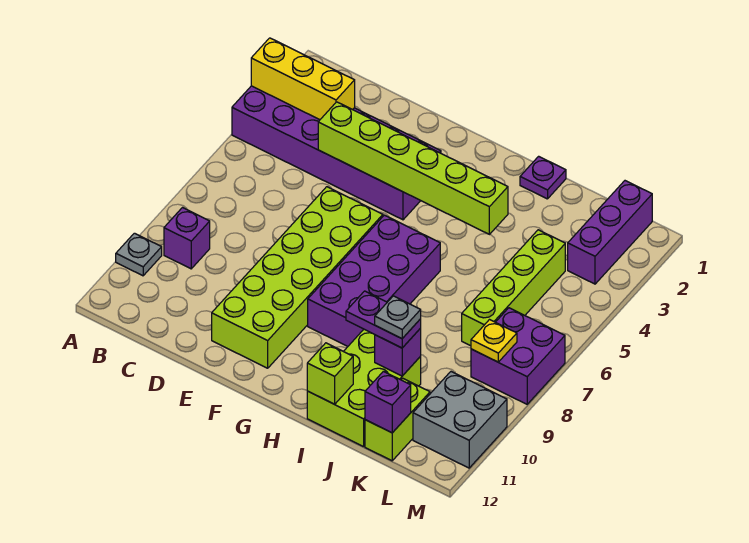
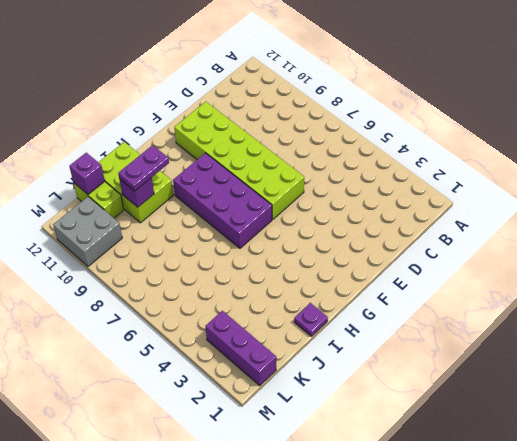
none -> purple brick A3:F4 level 1
none -> grey plate A10 level 1
none -> purple brick B9 level 1

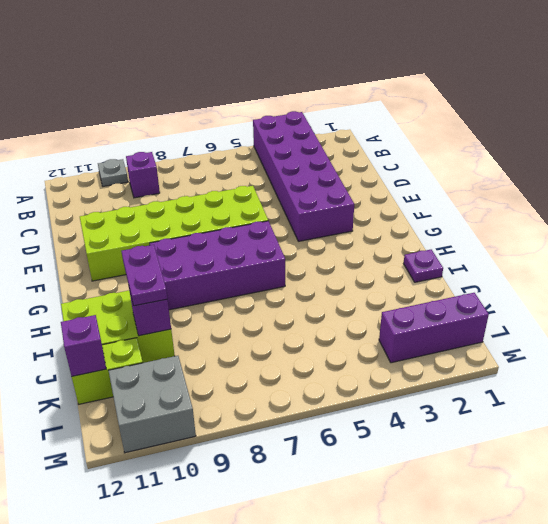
none -> lime brick K4:K7 level 1
none -> purple brick L7:M8 level 1
none -> yellow brick A3:C3 level 2

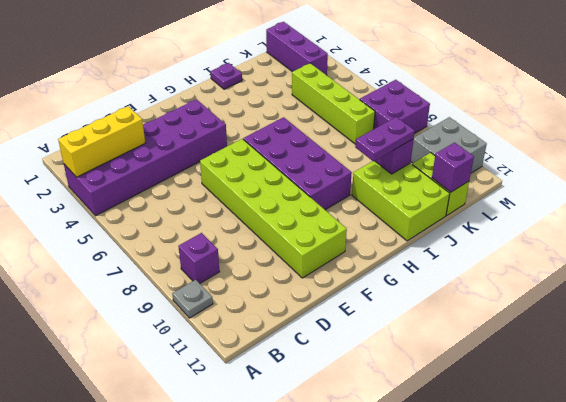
none -> lime brick D4:I4 level 2
none -> lime brick I12 level 2
none -> yellow plate L8 level 2

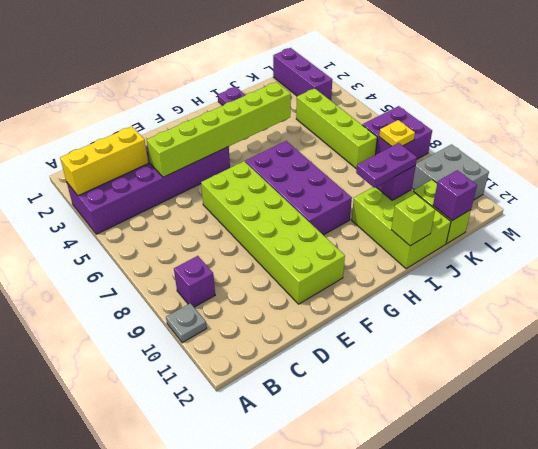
none -> grey plate J10 level 4

